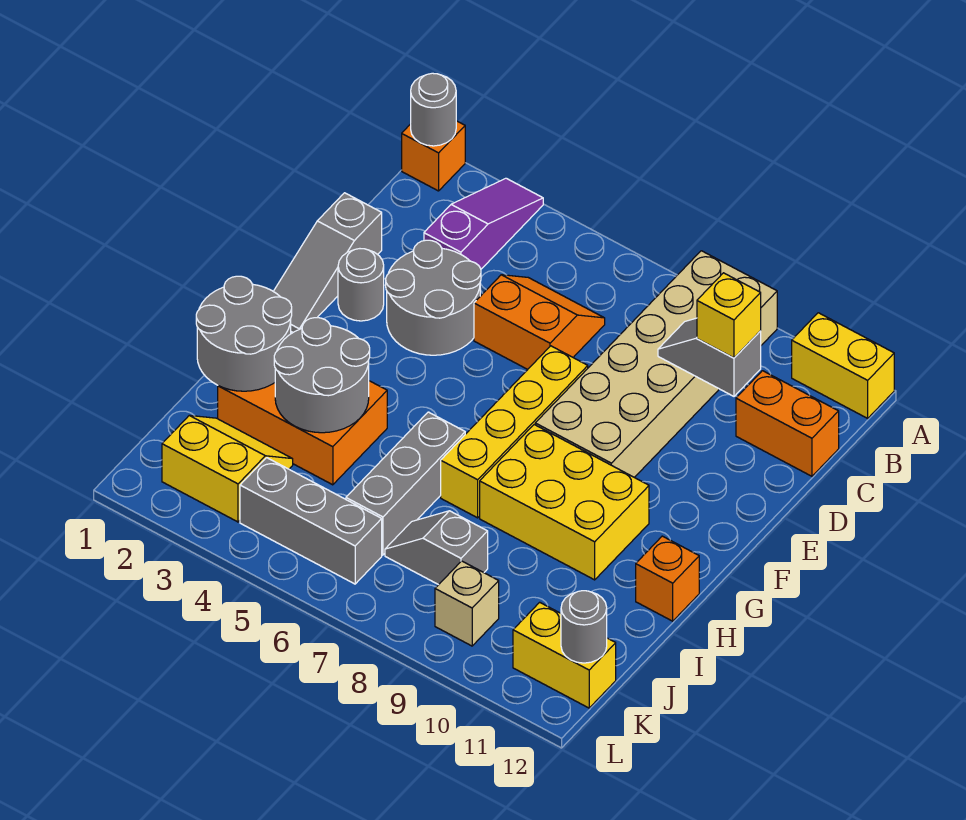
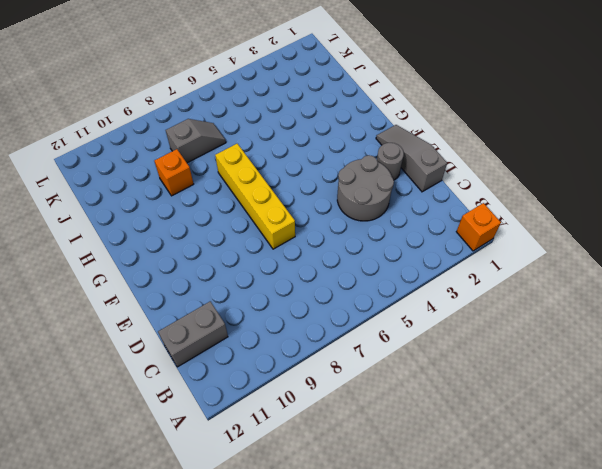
grey brick C11:C12 level 1 -> orange brick C11:C12 level 1
orange brick I9 level 1 -> orange brick H12 level 1
none -> purple slope A3:C3 level 1 top C
none -> tan brick A8:F9 level 1
none -> yellow brick A11:A12 level 1

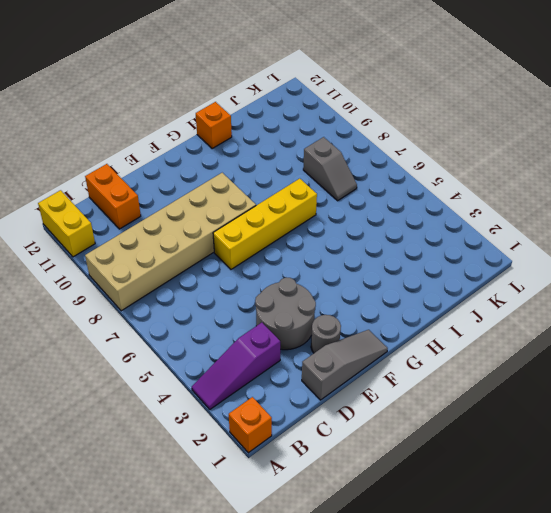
none -> orange slope C5:D6 level 1 top D
none -> yellow brick G8:H10 level 1
none -> orange brick H2:I4 level 1

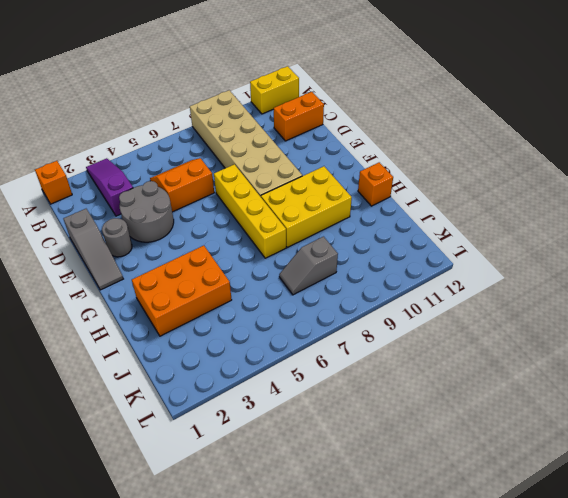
none -> grey brick H6:J6 level 1
none -> yellow slope J2:K3 level 1 top K
none -> grey brick K4:K6 level 1

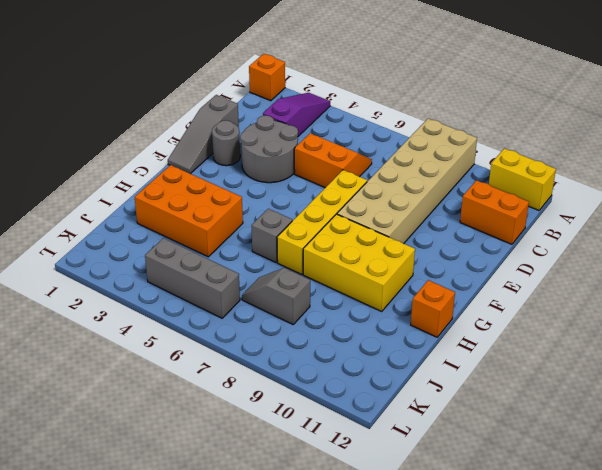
grey brick H6 level 1 -> grey brick H6:J6 level 1
none -> yellow slope J2:K3 level 1 top K
none -> tan brick K9 level 1
none -> yellow brick K11:K12 level 1

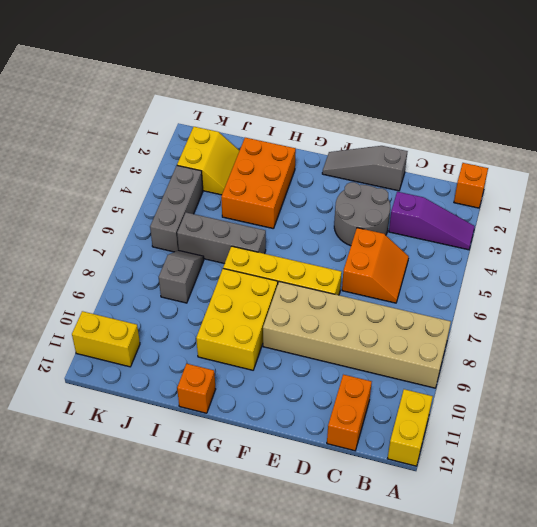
yellow brick K11:L11 level 1 -> yellow brick K11:K12 level 1
none -> grey round brick E2 level 1
none -> tan brick K9 level 1
none -> grey round brick A1 level 2

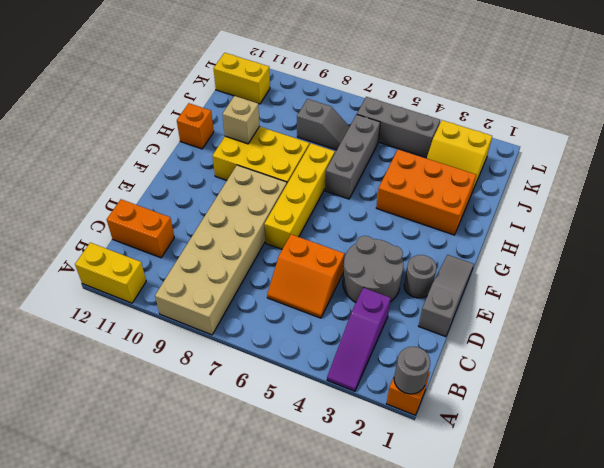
tan brick H10 level 2 -> tan brick K9 level 1
none -> grey slope C9:C10 level 2 top 10
none -> grey round brick H1:I2 level 2
none -> grey round brick H3:I4 level 2

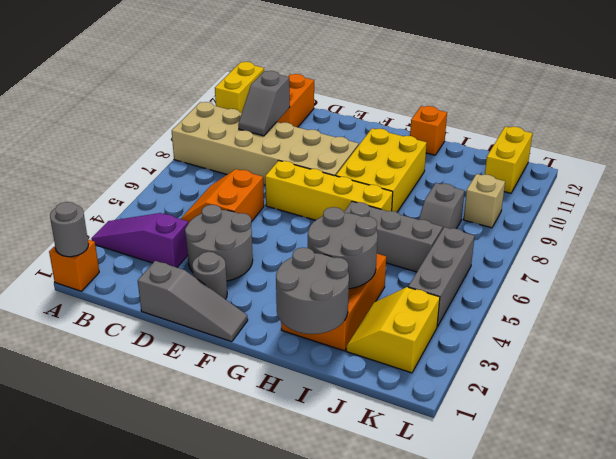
none -> grey round brick K12 level 2
none -> yellow brick C10 level 3

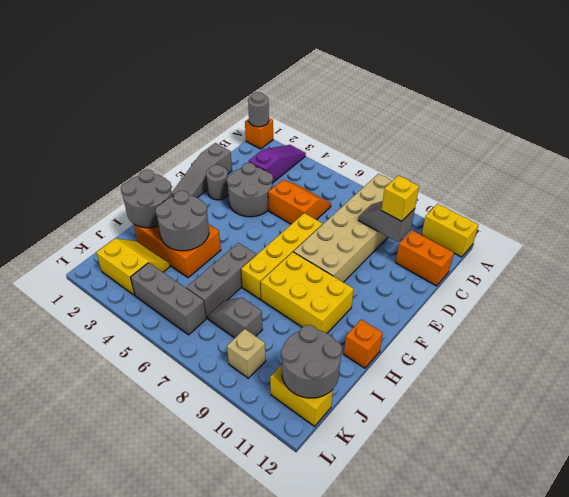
grey round brick J11:K12 level 2 -> grey round brick K12 level 2

